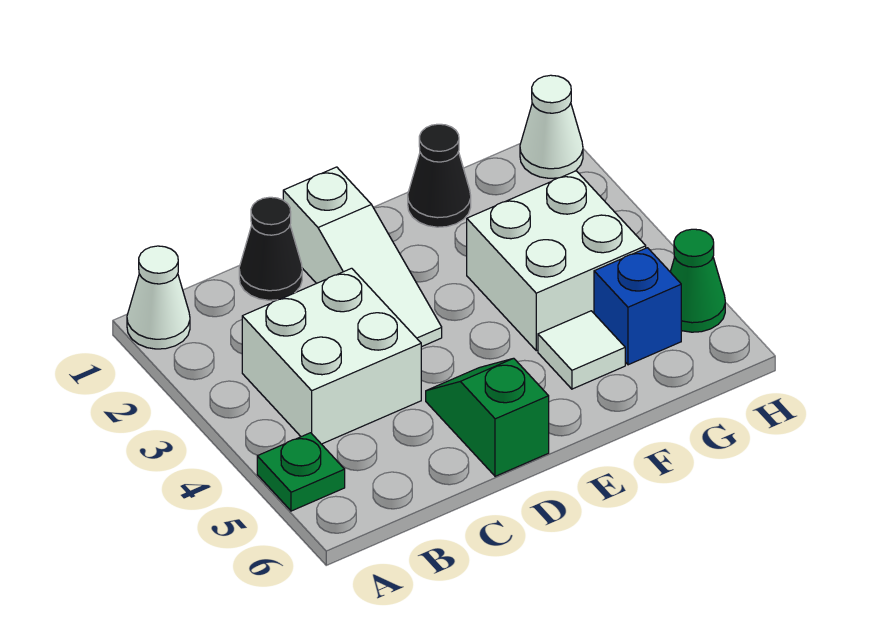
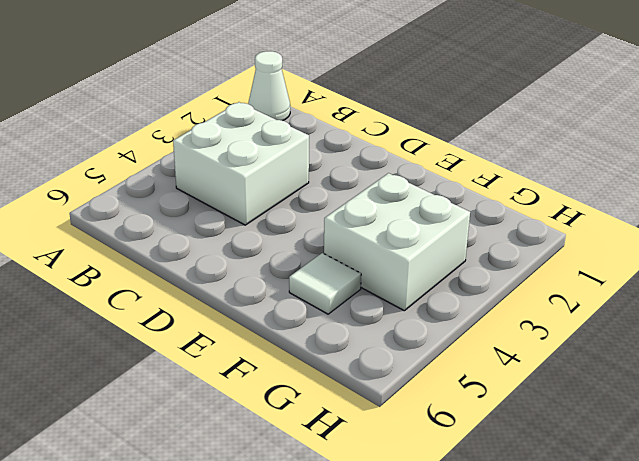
none -> green plate A5 level 1
none -> black cone C1 level 1
none -> white slope D1:D3 level 1 top 1

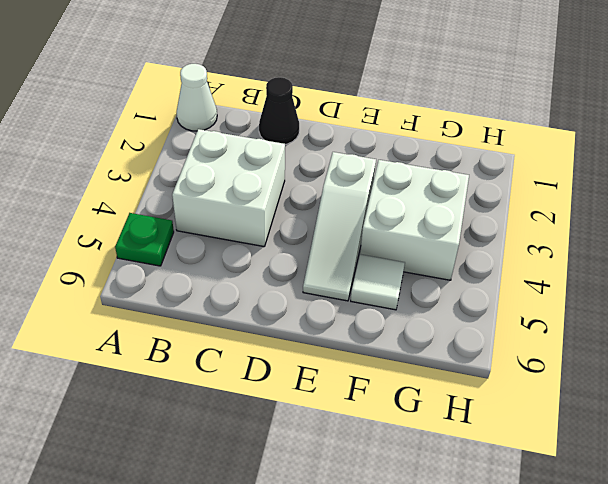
white slope E3:E5 level 1 top 3 -> white slope D1:D3 level 1 top 1
none -> green slope D5:D6 level 1 top 6
none -> black cone F1 level 1
none -> blue brick G5 level 1

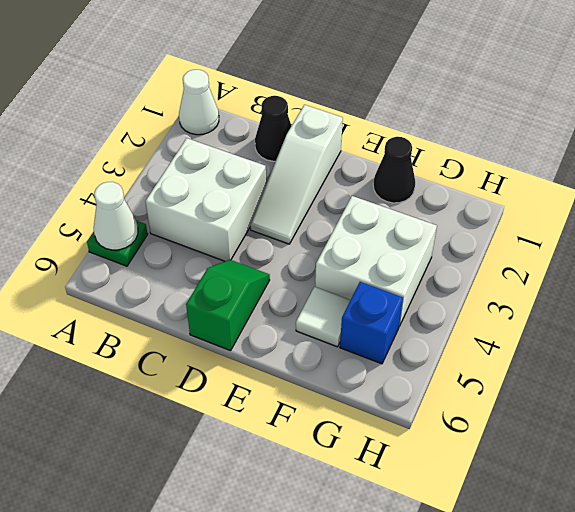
white cone A5 level 2 -> white cone H1 level 1
none -> green cone H5 level 1

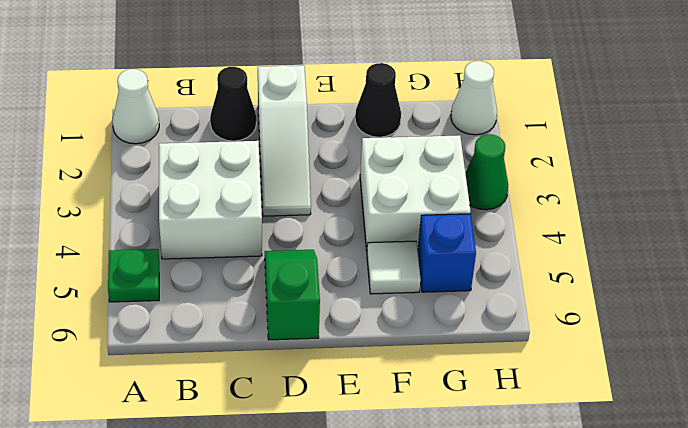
green cone H3 level 1 -> green cone H5 level 1

